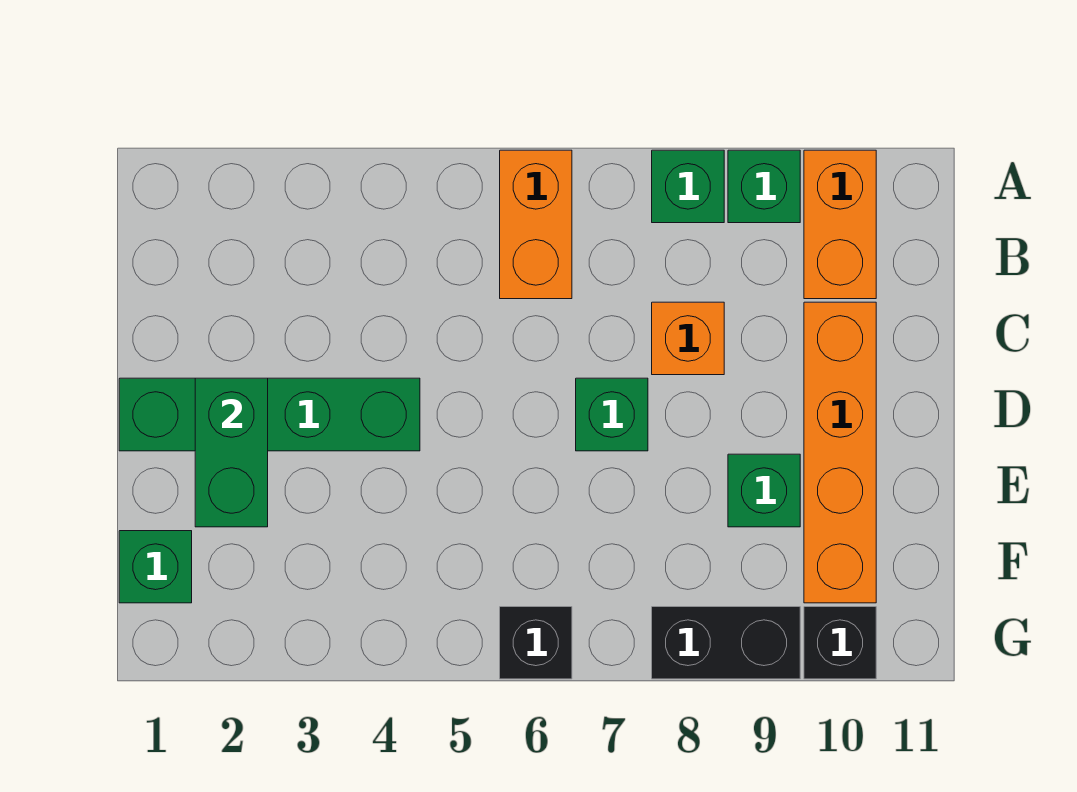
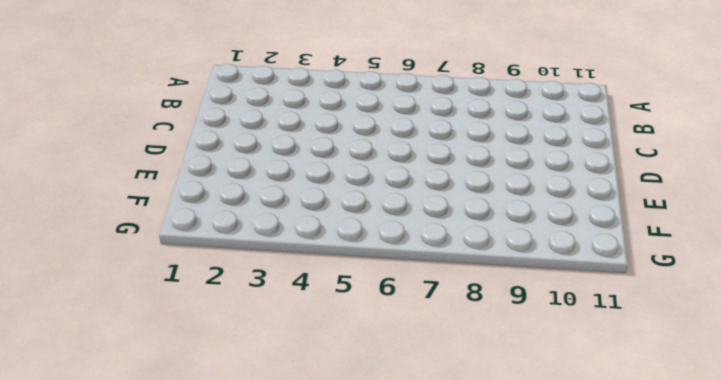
none -> orange brick A6:B6 level 1
none -> green brick A8 level 1
none -> green brick A9 level 1

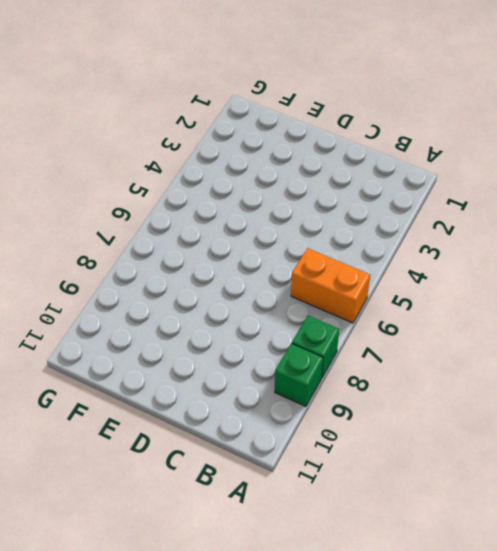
none -> orange brick A10:B10 level 1
none -> orange brick C8 level 1
none -> orange brick C10:F10 level 1

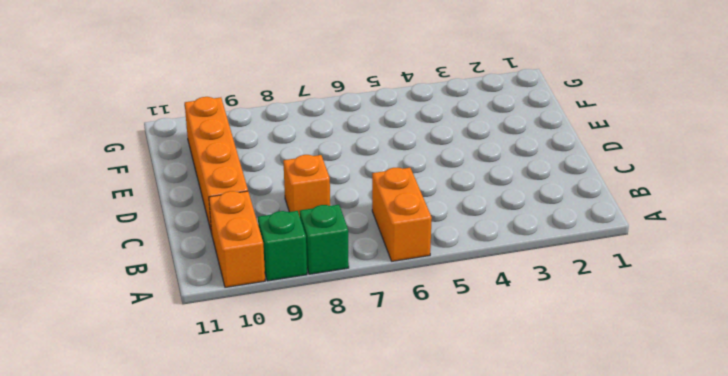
none -> green brick D1:D4 level 1
none -> green brick D7 level 1
none -> green brick E9 level 1

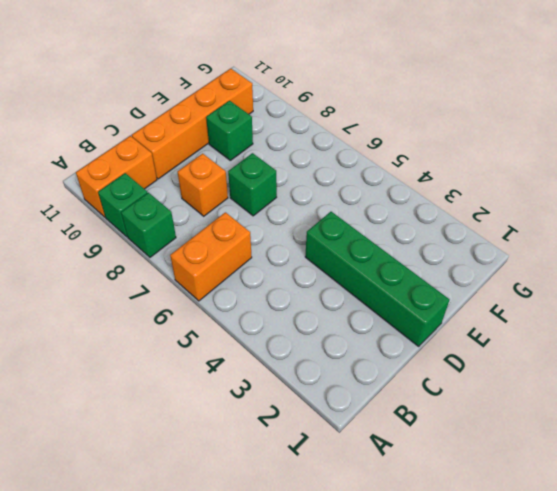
none -> green brick F1 level 1
none -> black brick G6 level 1
none -> black brick G8:G9 level 1

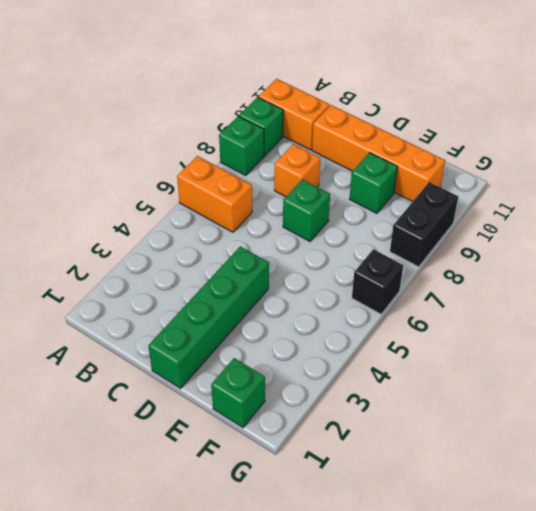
none -> black brick G10 level 1
none -> green brick D2:E2 level 2

